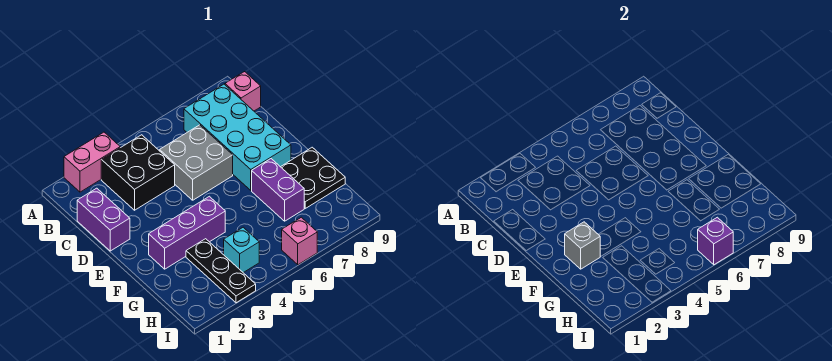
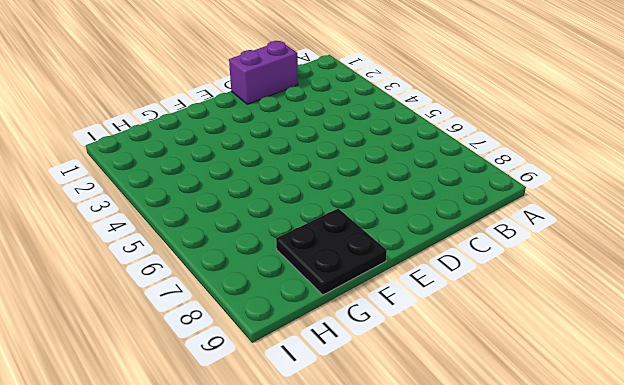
none -> pink brick A2:A3 level 1
none -> black brick B3:C4 level 1
none -> cyan brick B7:E8 level 1

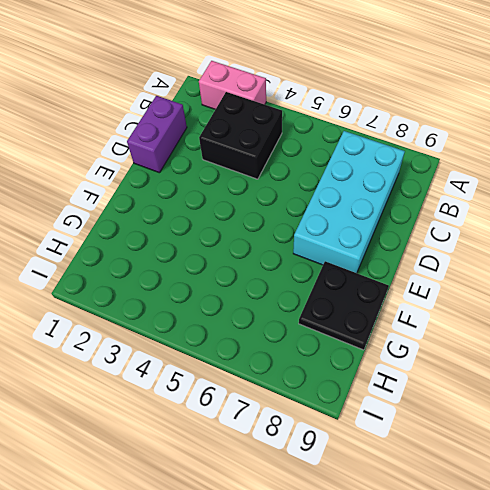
none -> pink brick B9 level 1
none -> grey brick C5:D6 level 1
none -> purple brick F2:F4 level 1

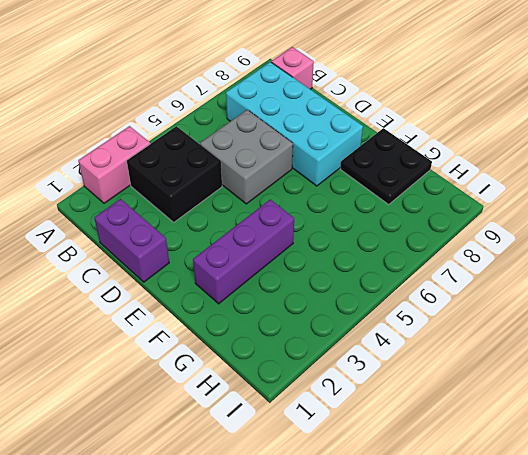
none -> purple brick F7:G7 level 1
none -> black plate G3:I3 level 1
none -> cyan brick H4 level 1

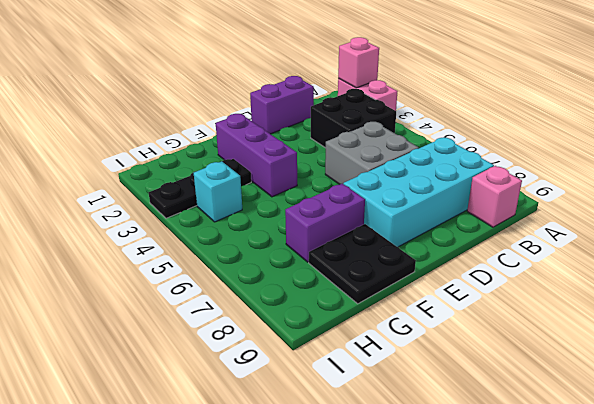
pink brick A2 level 2 -> pink brick I6 level 1
none -> grey brick F2 level 2
none -> purple brick I6 level 2

